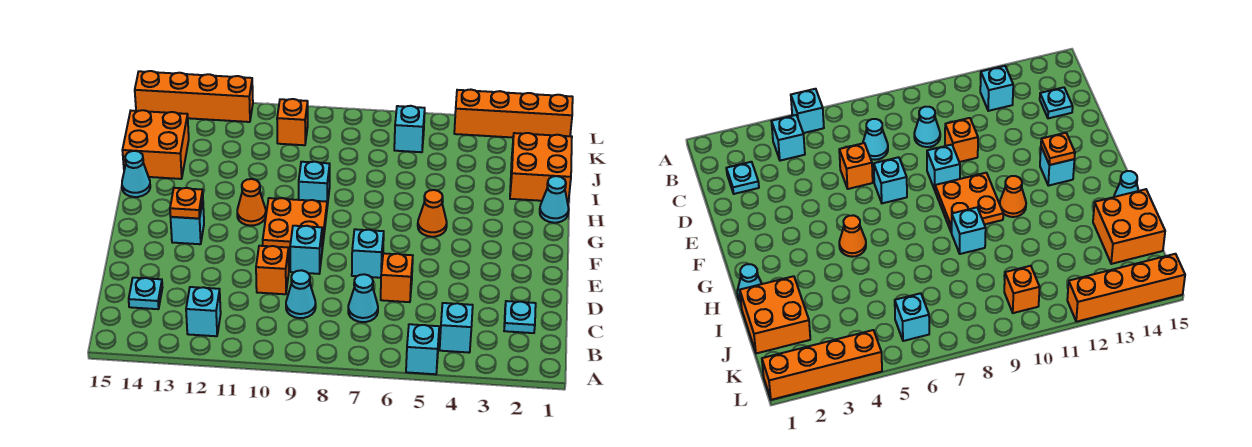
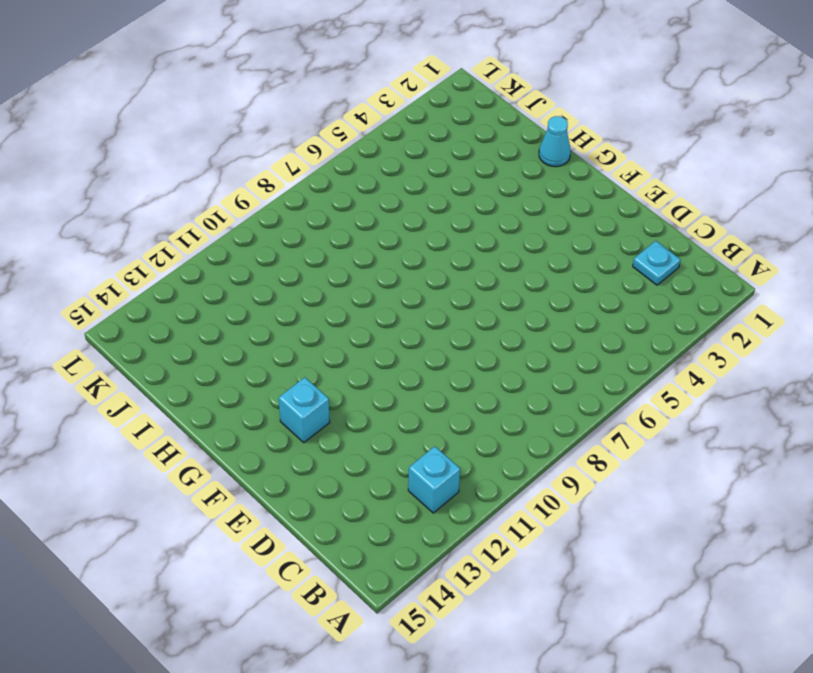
none -> cyan brick A5 level 1
none -> cyan brick B4 level 1
none -> cyan cone C7 level 1

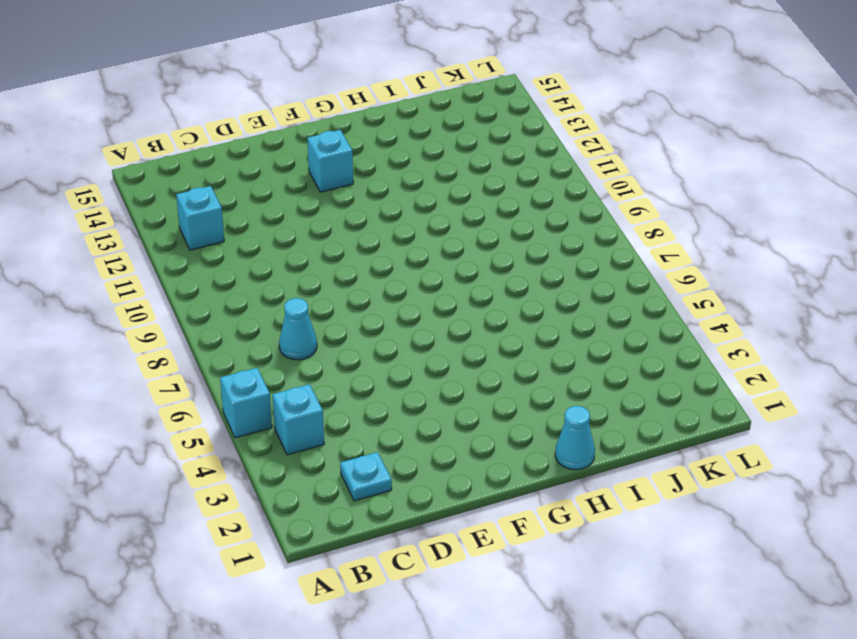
none -> cyan cone C9 level 1
none -> cyan plate C14 level 1
none -> orange brick D6 level 1

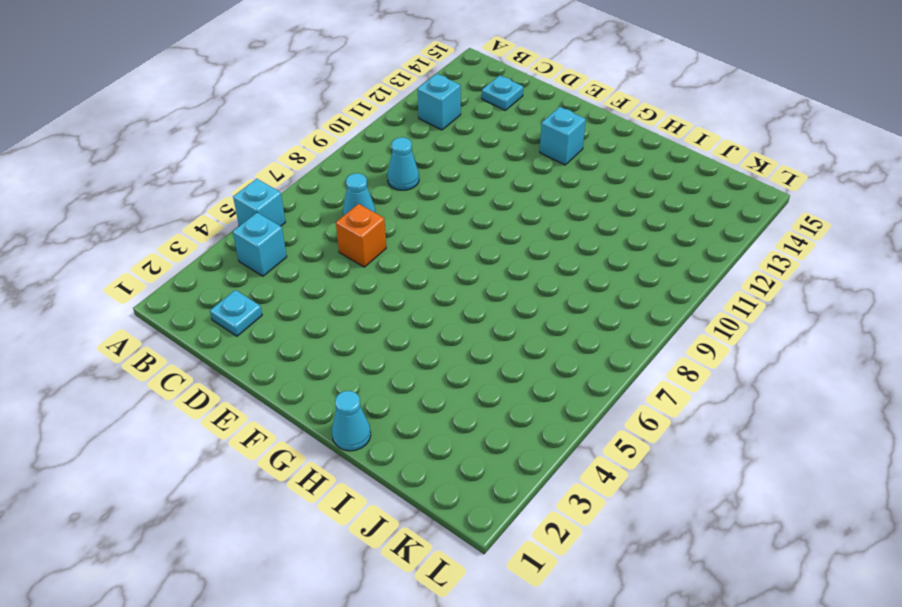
none -> orange brick D10 level 1
none -> cyan brick E7 level 1
none -> cyan brick E9 level 1

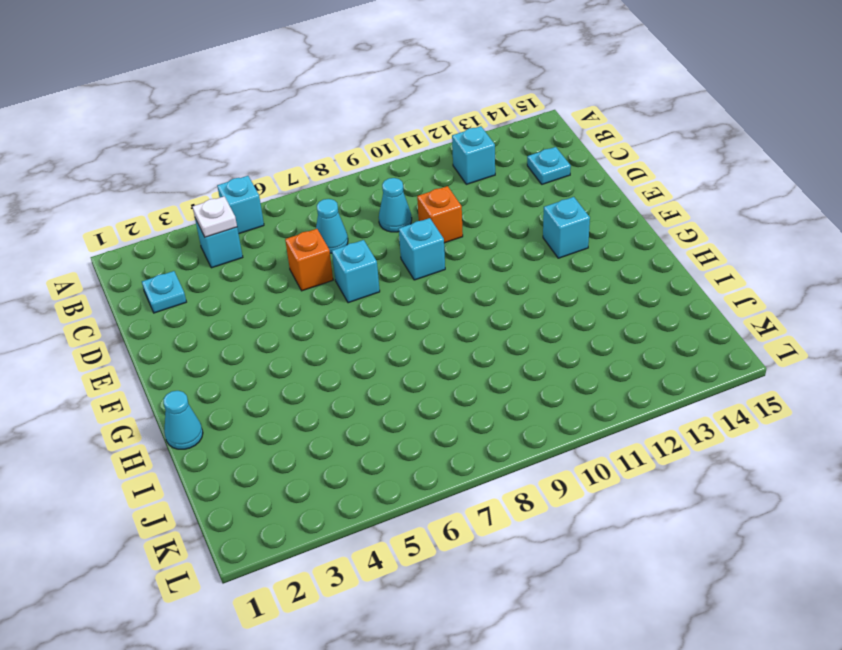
white plate B4 level 2 -> none
none -> orange plate F9:G10 level 1
none -> orange cone G5 level 1
none -> orange cone G11 level 1

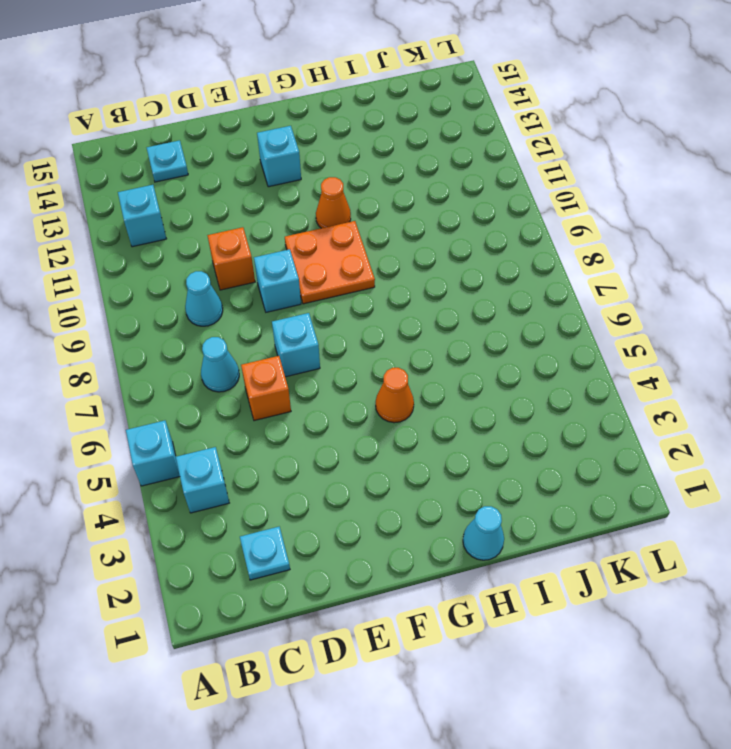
none -> cyan brick H9 level 1
none -> cyan cone H15 level 1
none -> orange brick I1:J2 level 1

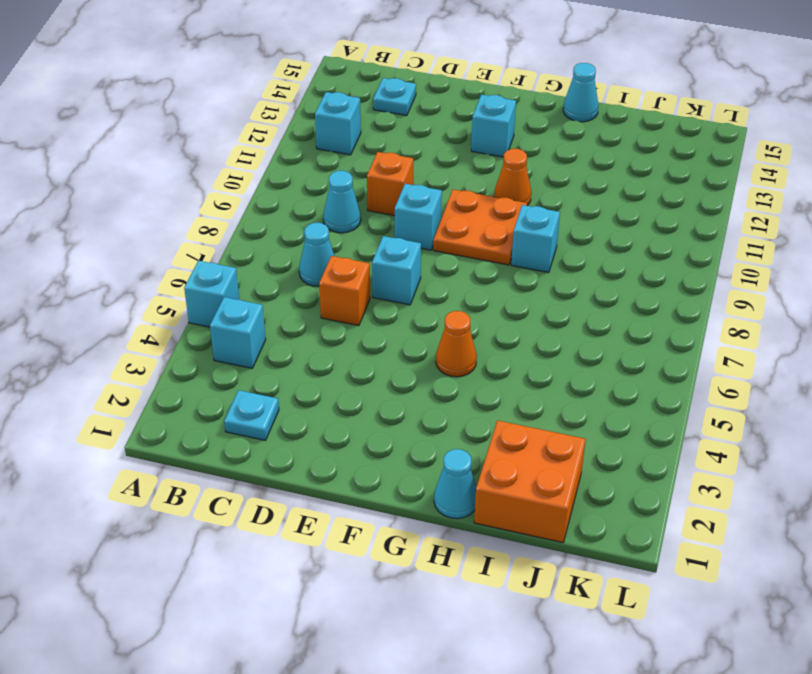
none -> orange brick I14:J15 level 1
none -> cyan brick K6 level 1
none -> orange brick K10 level 1

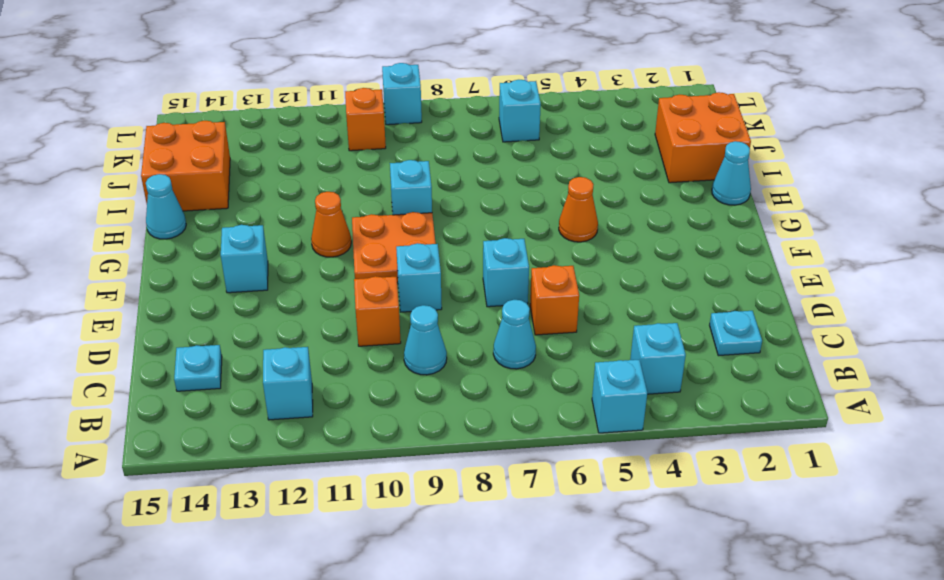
cyan brick L9 level 1 -> none
none -> orange brick L1:L4 level 1
none -> orange brick L12:L15 level 1
none -> orange plate F13 level 2

